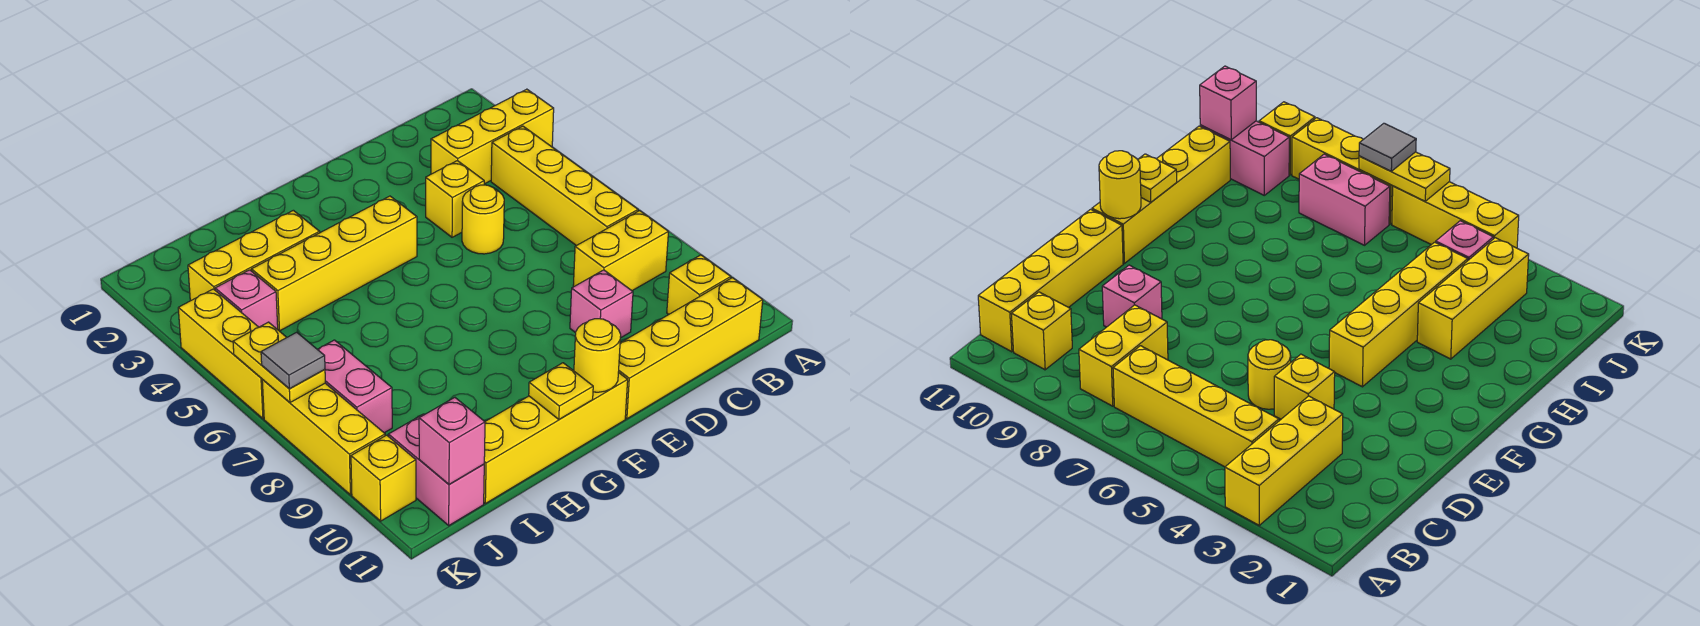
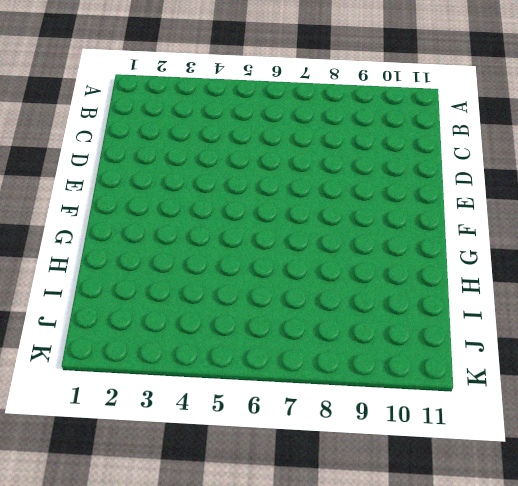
none -> yellow brick A3:C3 level 1
none -> yellow brick B4:B7 level 1
none -> yellow brick B8:C8 level 1

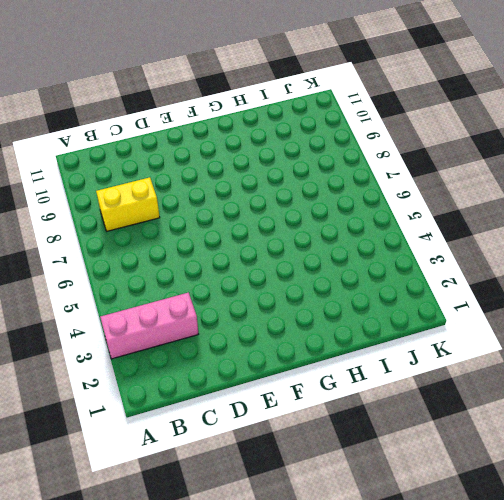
pink brick A3:C3 level 1 -> yellow brick A3:C3 level 1
none -> yellow brick B4:B7 level 1
none -> yellow brick B10 level 1
none -> yellow brick B11:E11 level 1

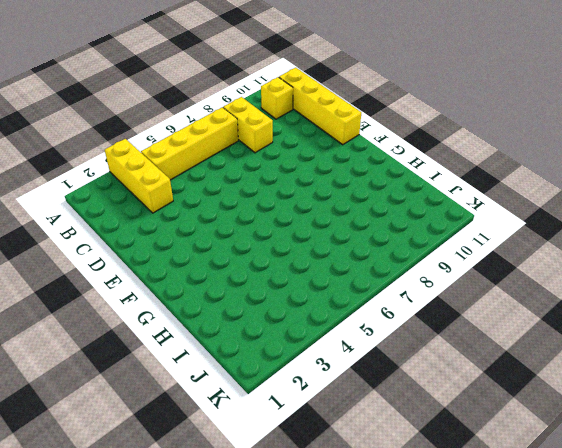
none -> yellow brick D4 level 1
none -> yellow round brick D5 level 1
none -> pink brick D9 level 1

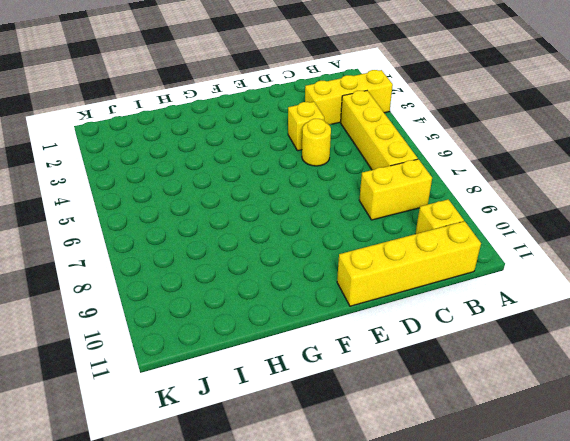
none -> pink brick D9 level 1
none -> yellow brick F4:I4 level 1
none -> yellow brick F11:I11 level 1

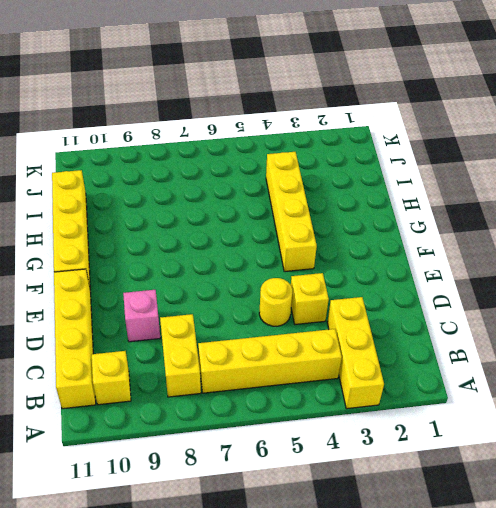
none -> yellow brick H3:J3 level 1
none -> pink brick J4 level 1
none -> pink brick J7:J8 level 1

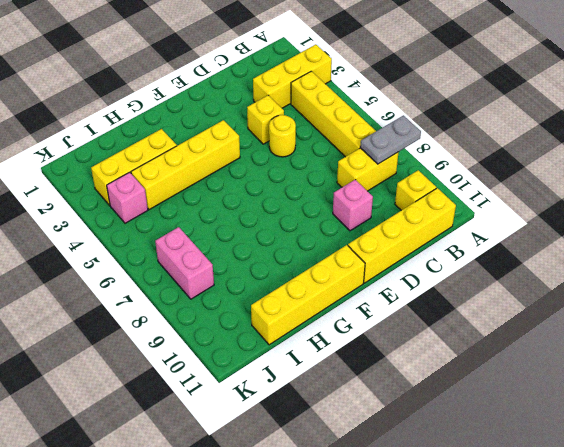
grey plate A8:B8 level 2 -> none
none -> pink brick J10:J11 level 1
none -> yellow brick K4:K6 level 1
none -> yellow brick K7:K9 level 1

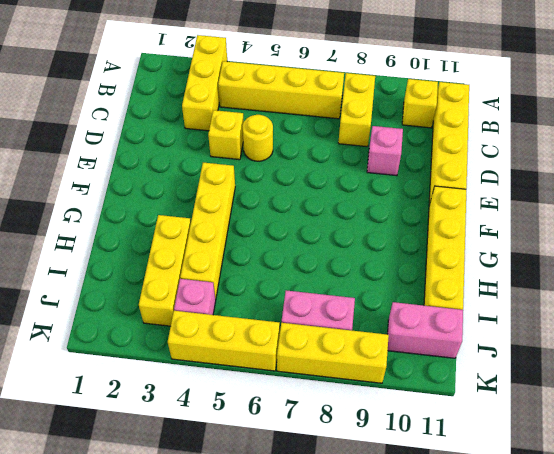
none -> yellow brick K10 level 1
none -> yellow round brick F11 level 2
none -> yellow plate G11 level 2

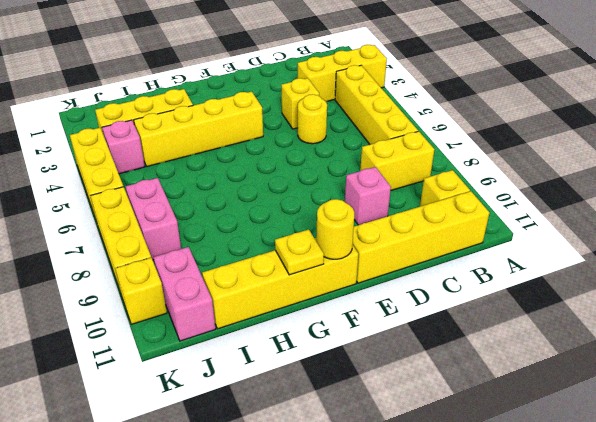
none -> pink brick J11 level 2
none -> yellow plate K6:K7 level 2
none -> grey tile K7 level 3

